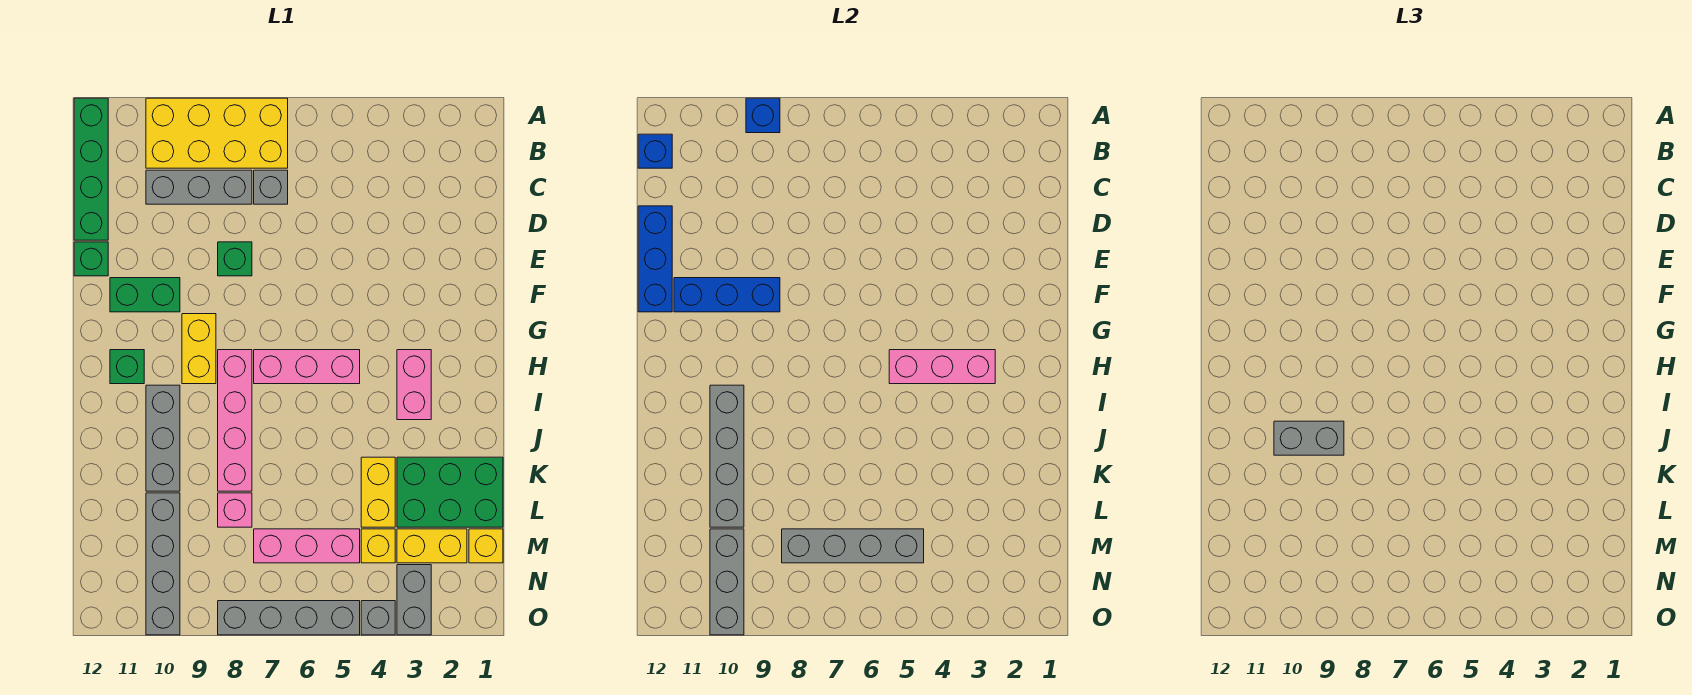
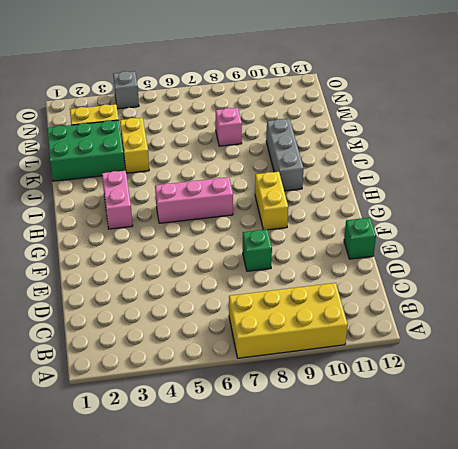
none -> green brick A12:D12 level 1
none -> grey brick C7 level 1
none -> grey brick C8:C10 level 1
none -> green brick F10:F11 level 1

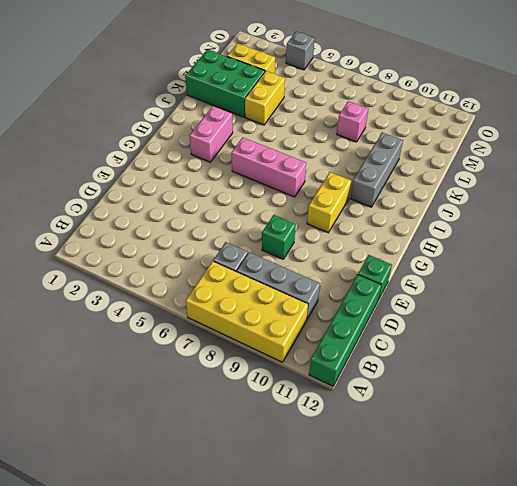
none -> green brick F10:F11 level 1
none -> pink brick H8:K8 level 1
none -> green brick H11 level 1
none -> grey brick L10:O10 level 1

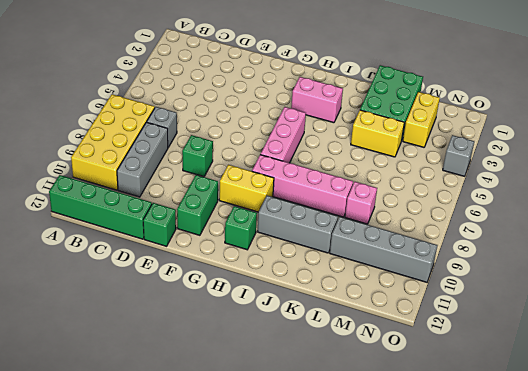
none -> yellow brick M1 level 1
none -> yellow brick M4 level 1
none -> pink brick M5:M7 level 1
none -> grey brick N3:O3 level 1

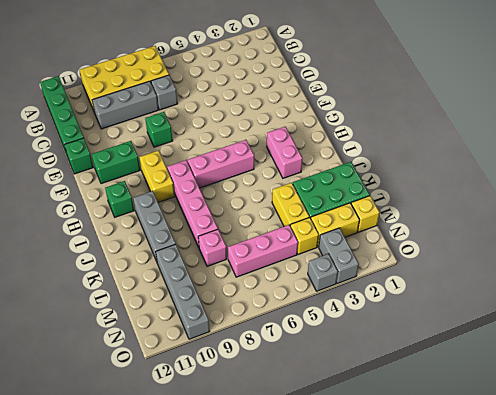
none -> grey brick O5:O8 level 1
none -> blue brick A9 level 2
none -> blue brick B12 level 2
none -> blue brick D12:F12 level 2

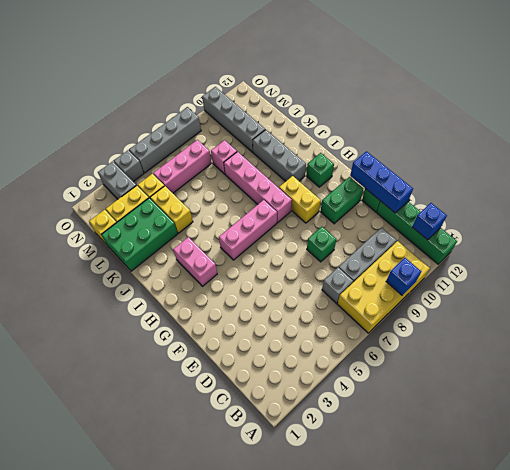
none -> blue brick F9:F11 level 2
none -> pink brick H3:H5 level 2
none -> grey brick I10:L10 level 2
none -> grey brick M5:M8 level 2

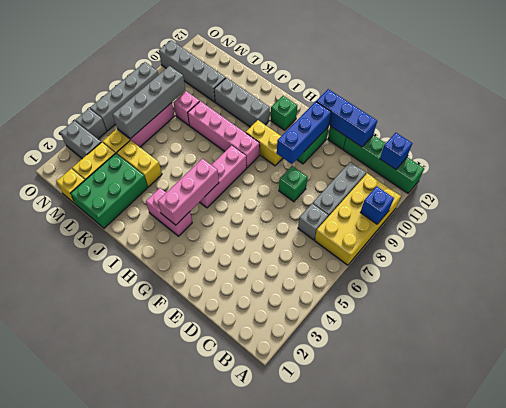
none -> grey brick I10:L10 level 2
none -> grey brick M10:O10 level 2
none -> grey brick J9:J10 level 3

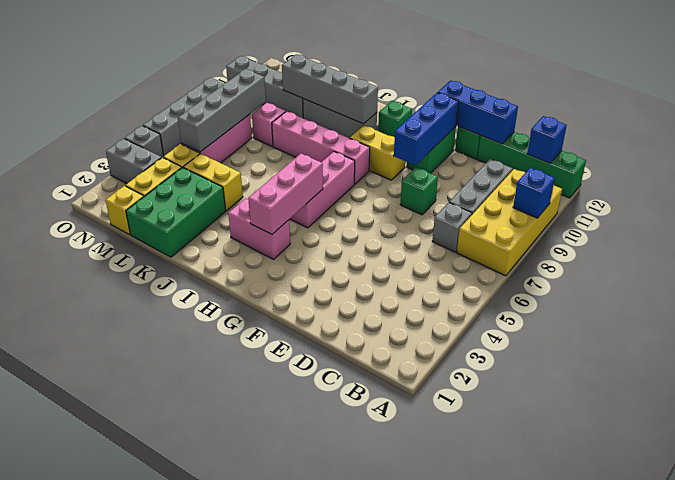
none -> grey brick M10:O10 level 2
none -> grey brick J9:J10 level 3

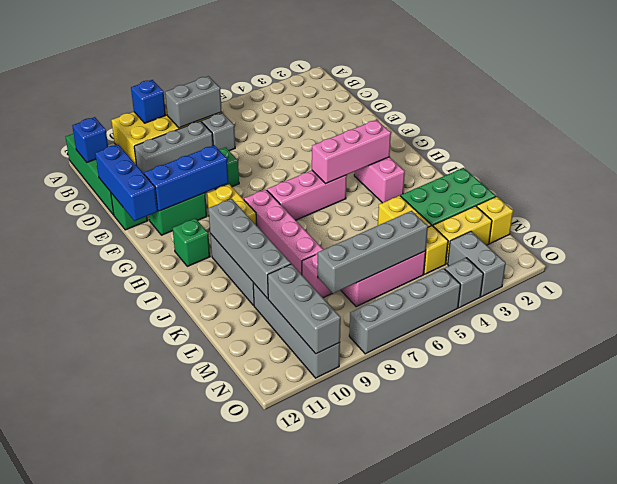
grey brick B7:B8 level 2 -> grey brick J9:J10 level 3

